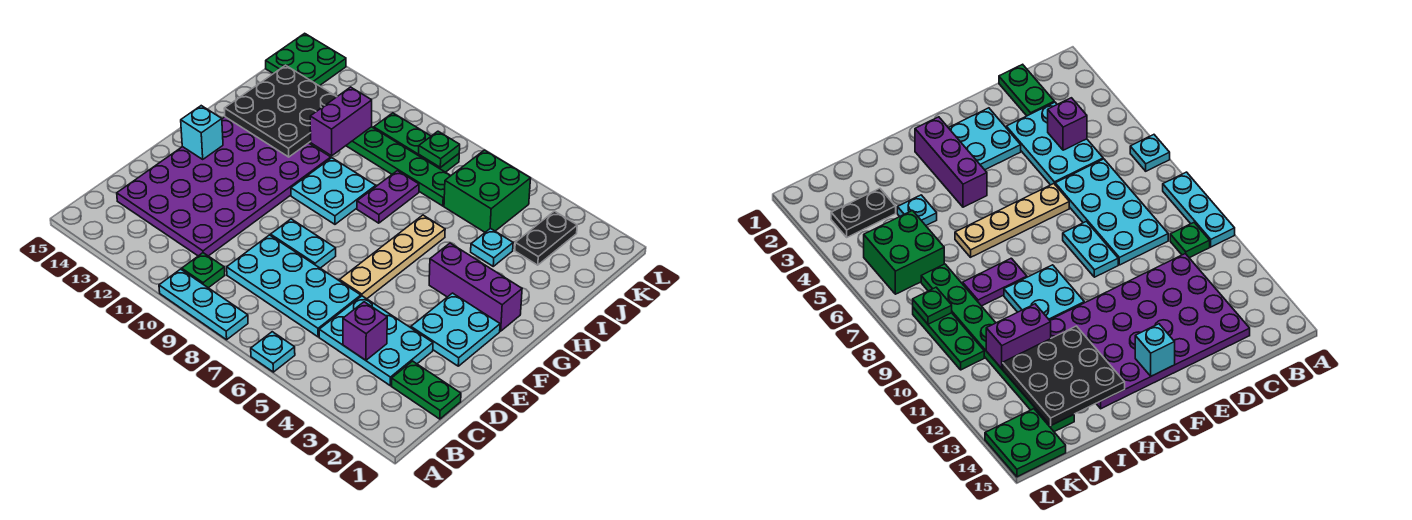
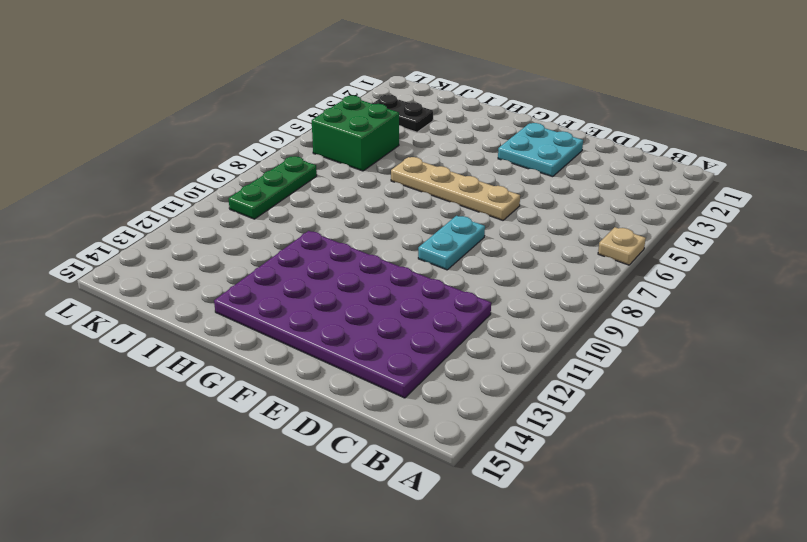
tan plate A6 level 1 -> cyan plate A6 level 1
none -> cyan plate A8:A10 level 1
none -> green plate B10 level 1
none -> green plate C1:C2 level 1

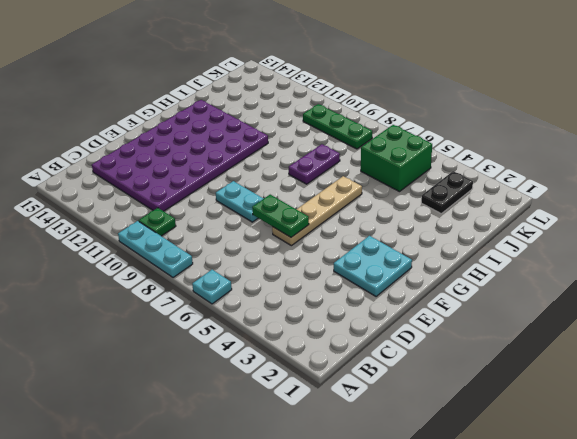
green plate E6:E7 level 2 -> green plate C1:C2 level 1
none -> cyan plate C3:D5 level 1
none -> cyan plate C6:D9 level 1
none -> purple brick G2:G4 level 1

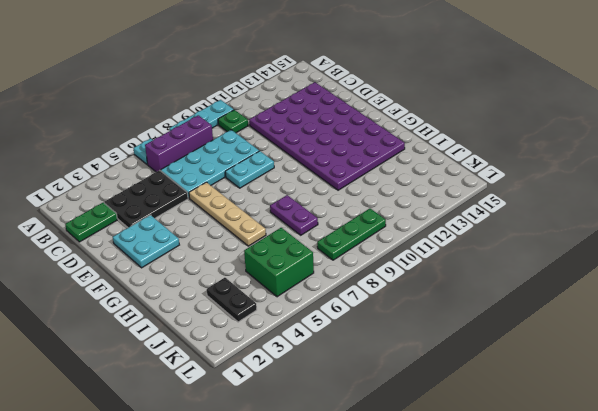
purple brick B6:B8 level 1 -> purple brick G2:G4 level 1
black plate C3:D5 level 1 -> cyan plate C3:D5 level 1
none -> cyan plate G9:H10 level 1
none -> cyan plate I4 level 1
none -> green plate J7:J14 level 1

